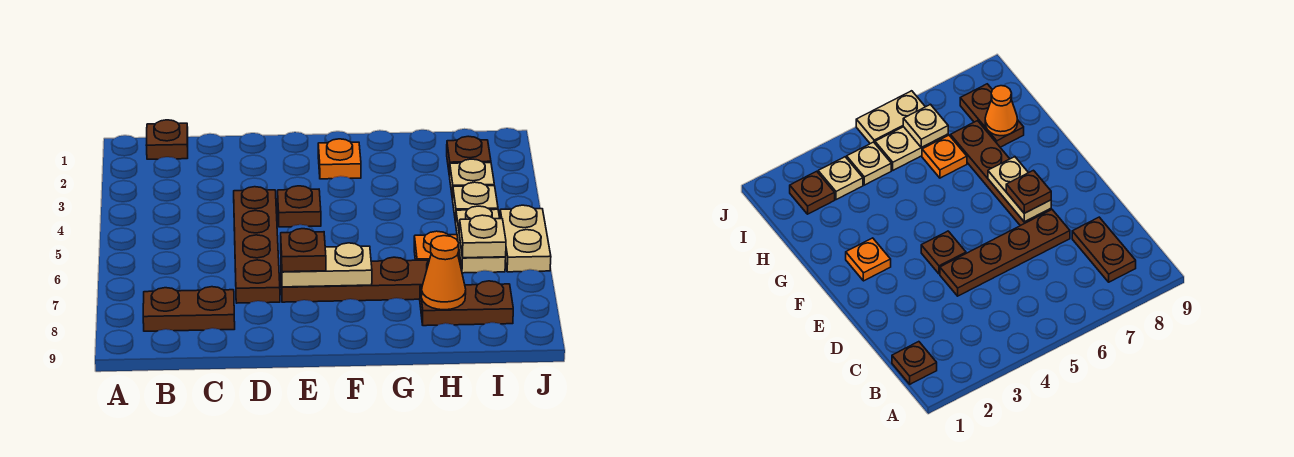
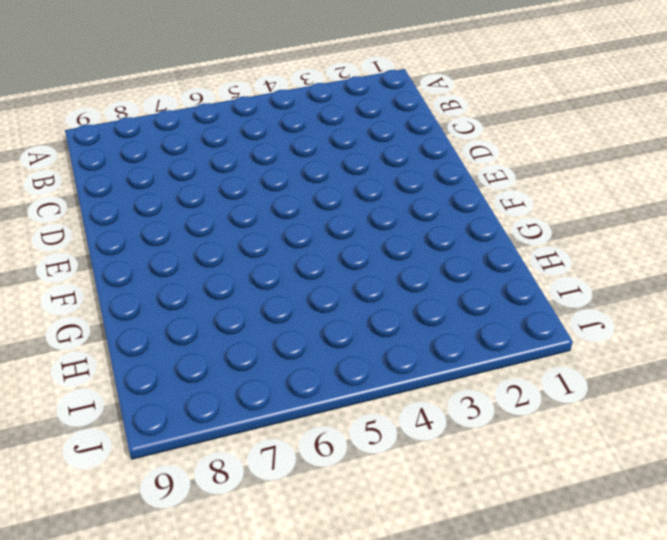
none -> brown plate B1 level 1
none -> brown plate B8:C8 level 1
none -> brown plate D4:D7 level 1

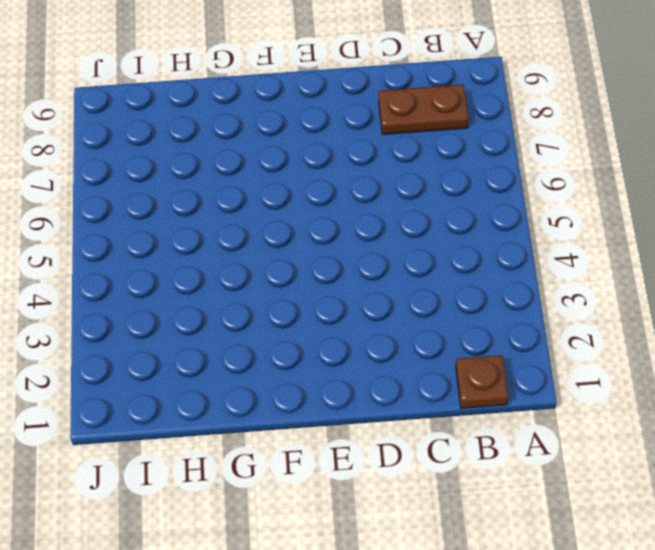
none -> brown plate D4:D7 level 1
none -> brown plate E4 level 1
none -> brown plate E7:H7 level 1

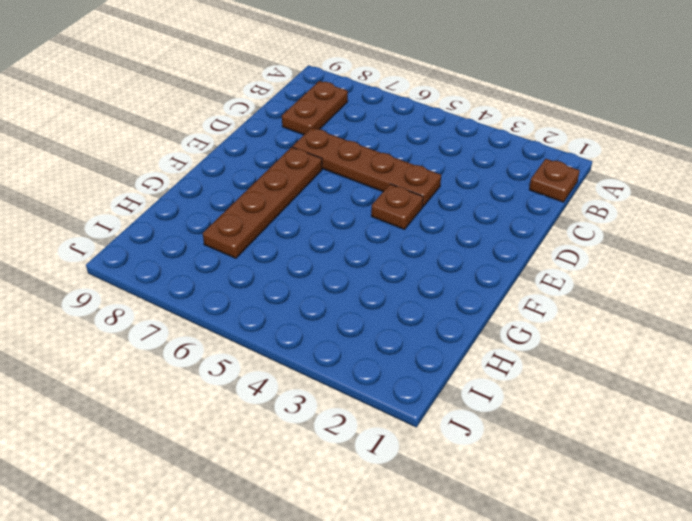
none -> orange plate F2 level 1
none -> orange plate H6 level 1
none -> brown plate H8:I8 level 1

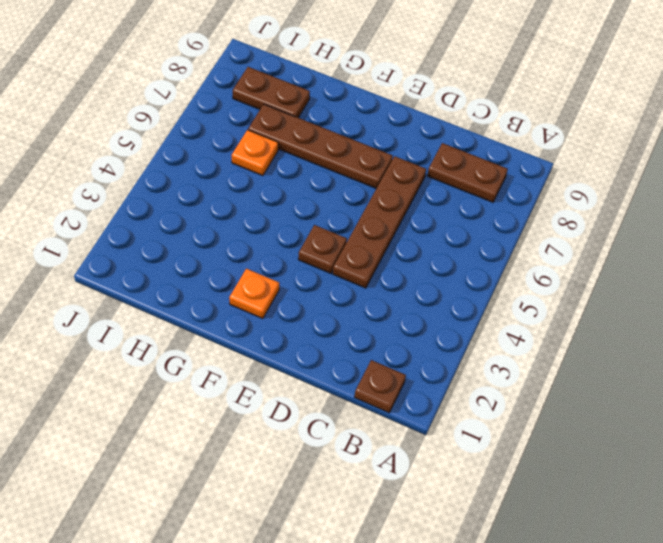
none -> brown plate I2 level 1
none -> tan plate I3 level 1
none -> tan plate I4 level 1

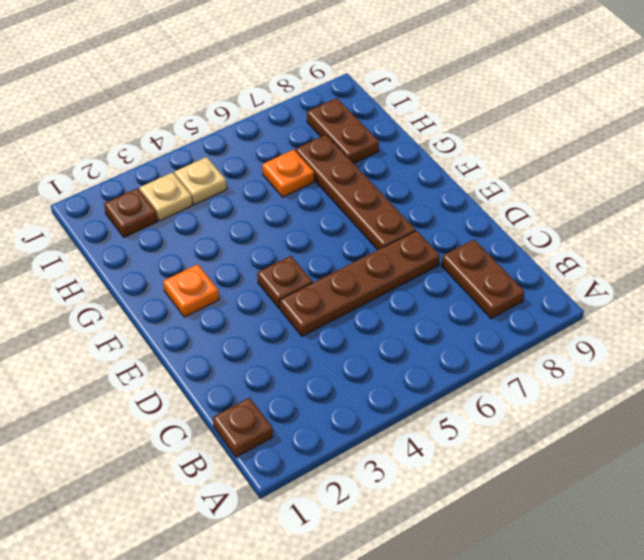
none -> tan plate I5:I6 level 1
none -> tan plate J5:J6 level 1
none -> tan plate E7:F7 level 2

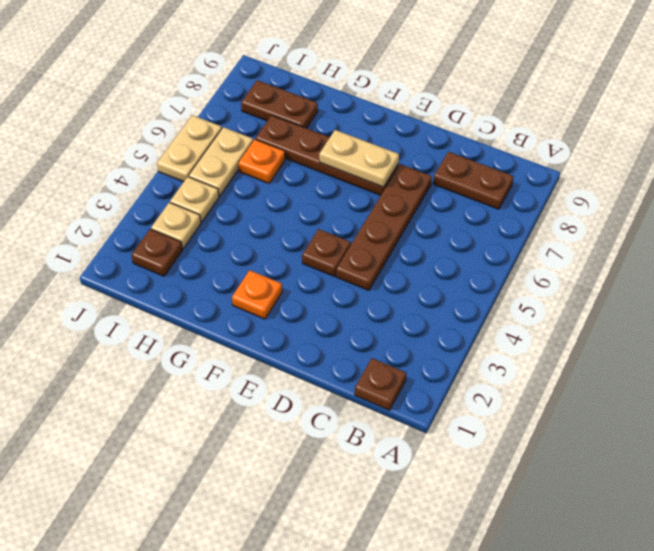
none -> orange cone H8 level 2
none -> tan plate I6 level 2
none -> brown plate E7 level 3

